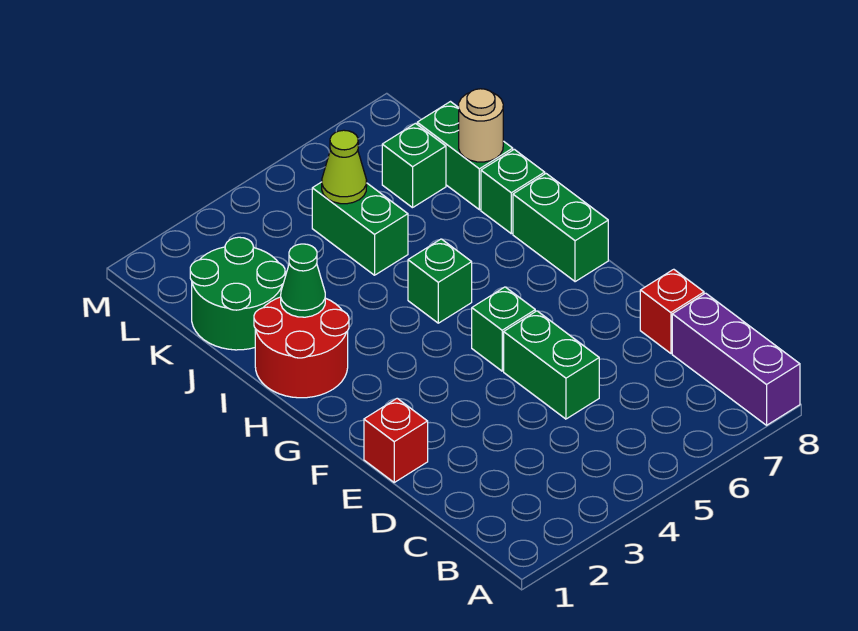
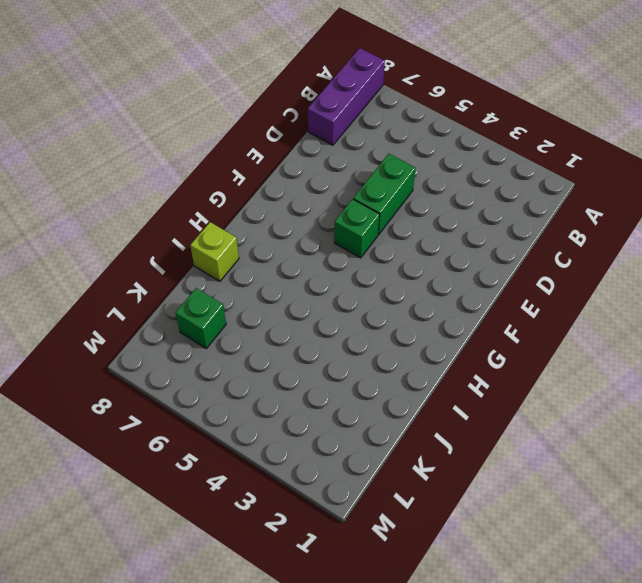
lime brick I8 level 1 -> green brick I8 level 1
none -> red brick D8 level 1
none -> red brick E1 level 1
none -> green brick G8:H8 level 1

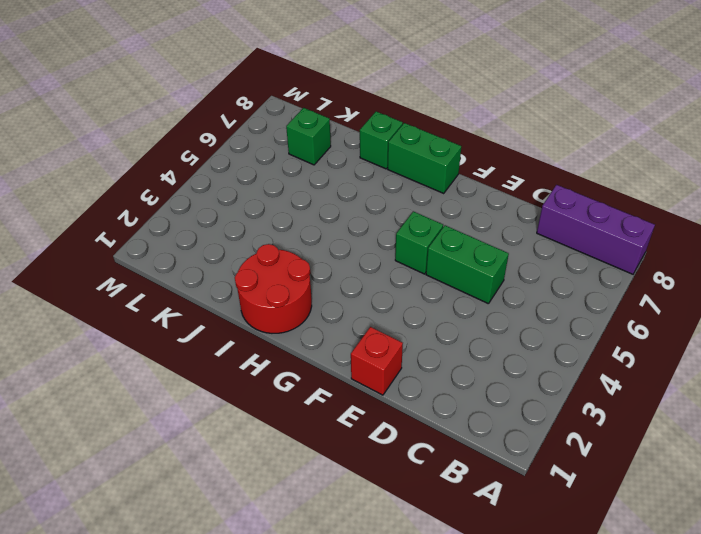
none -> red brick D8 level 1
none -> green brick H5 level 1
none -> green round brick J1:K2 level 1

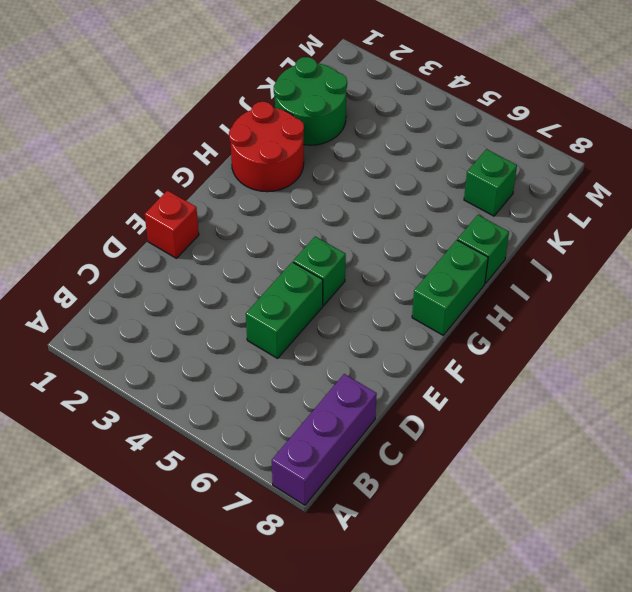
none -> red brick D8 level 1
none -> green brick H5 level 1
none -> green brick J5:K5 level 1

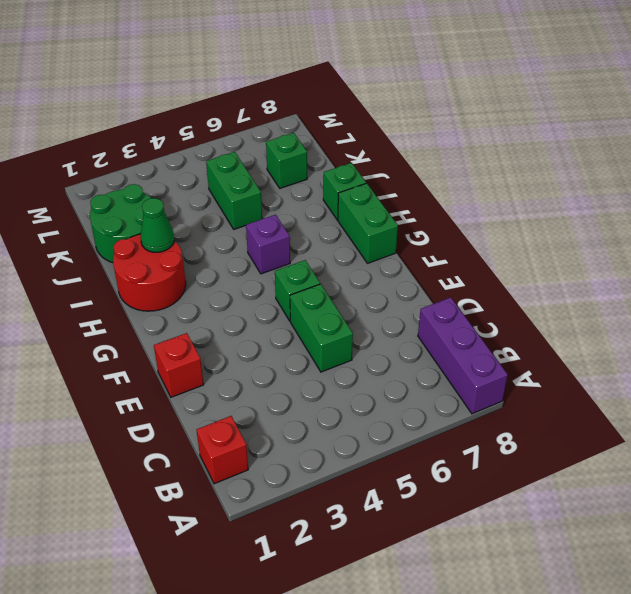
red brick B1 level 1 -> red brick D8 level 1
purple brick H5 level 1 -> green brick H5 level 1
none -> green brick J8:K8 level 1
none -> tan round brick J8 level 2
none -> lime cone K5 level 2

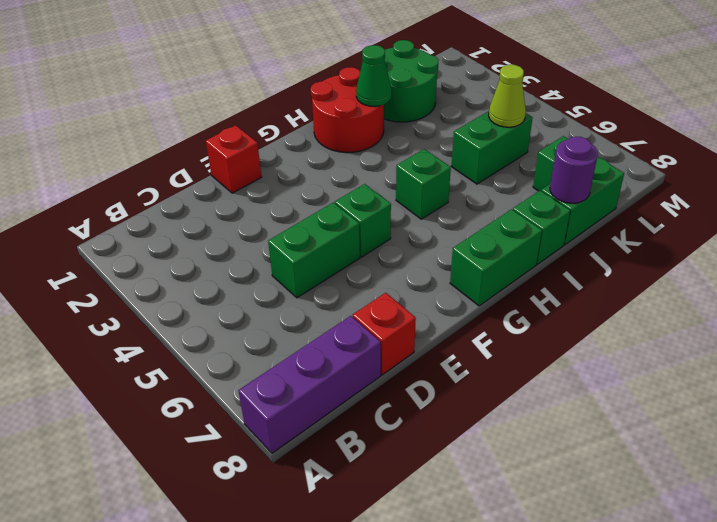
purple round brick J8 level 2 -> tan round brick J8 level 2

